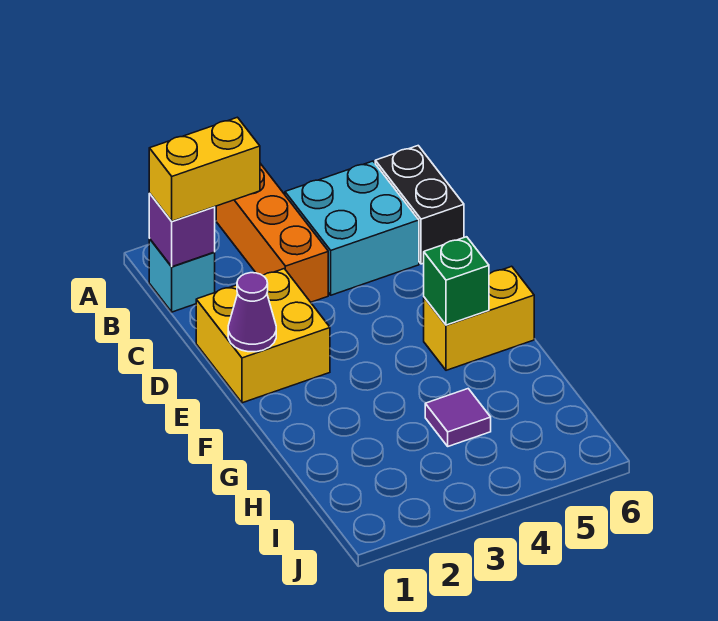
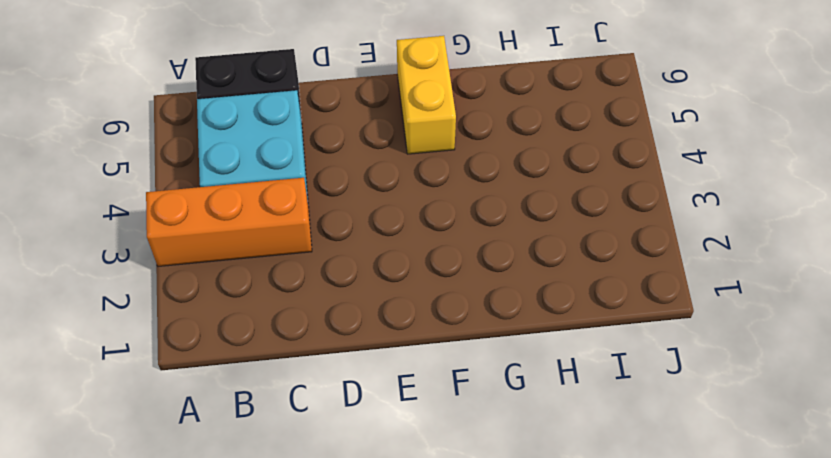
none -> cyan brick B1 level 1
none -> yellow brick D1:E2 level 1

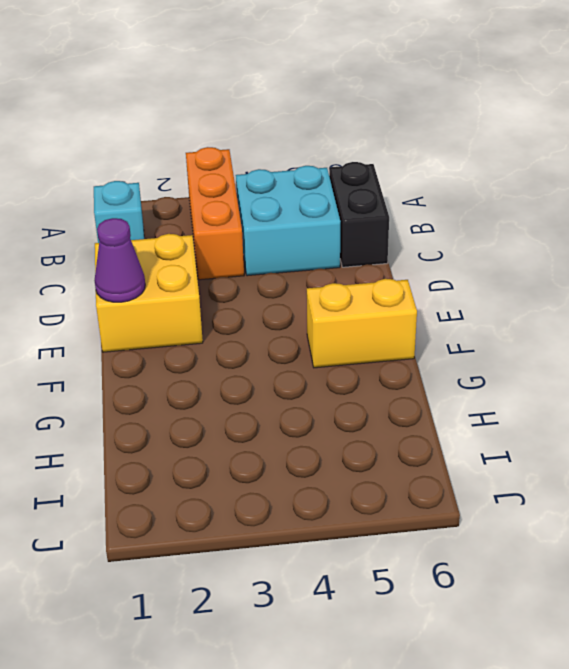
none -> purple tile H4 level 1
none -> purple brick B1 level 2

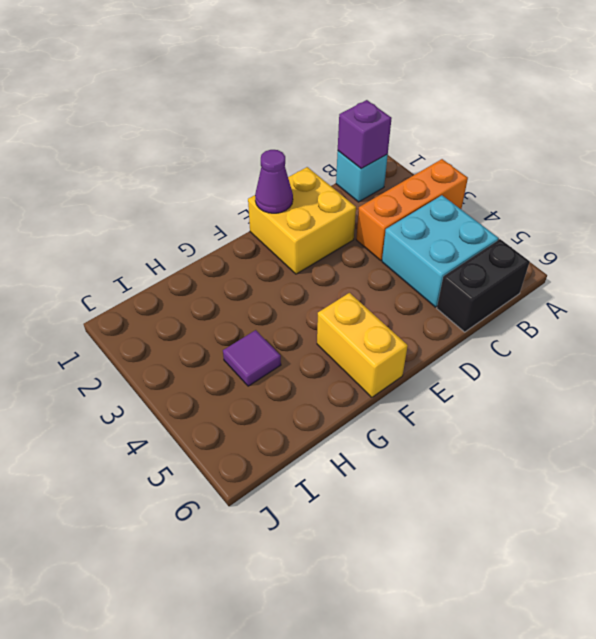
none -> green brick F5 level 2
none -> yellow brick B1:B2 level 3

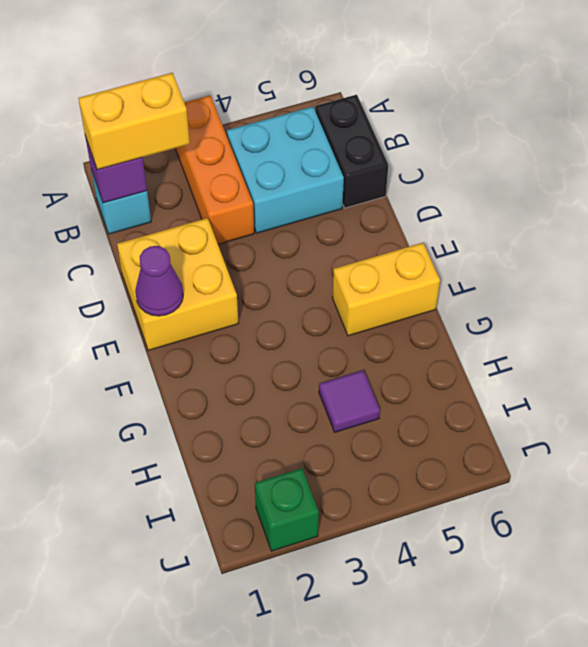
green brick J2 level 1 -> green brick F5 level 2

